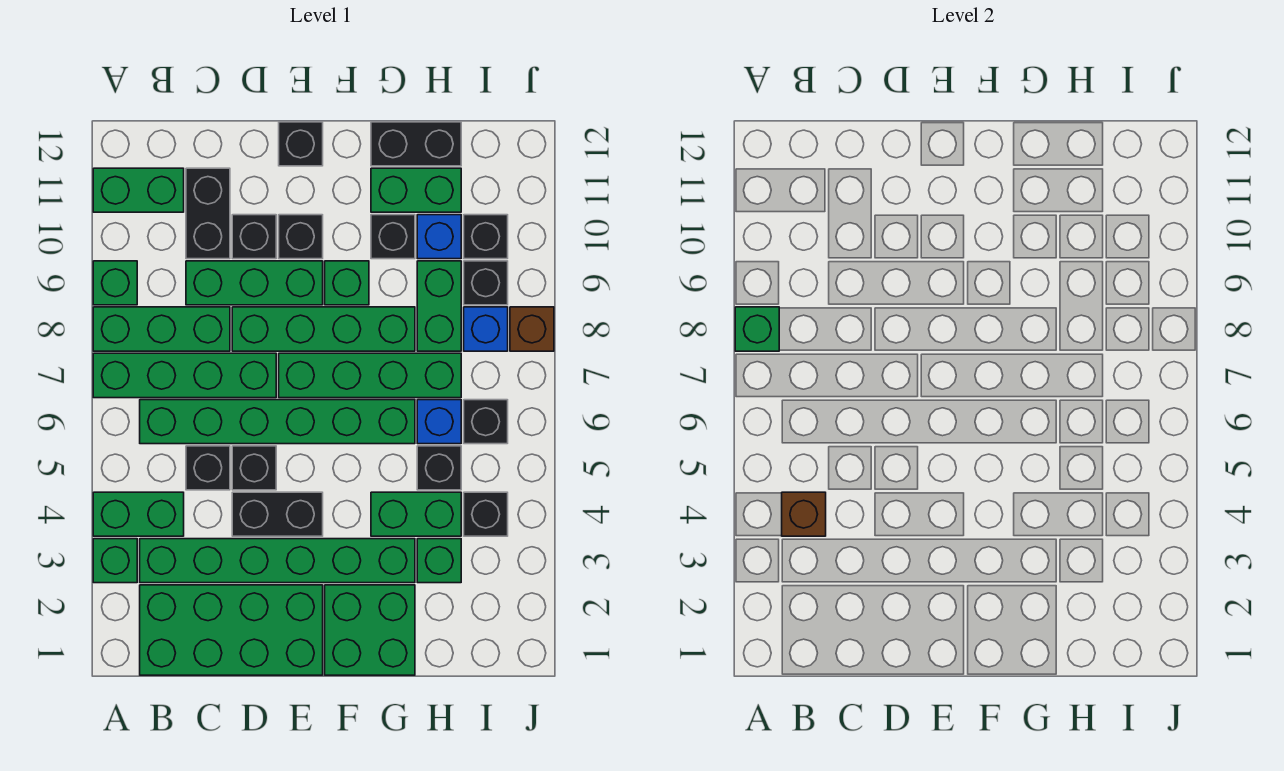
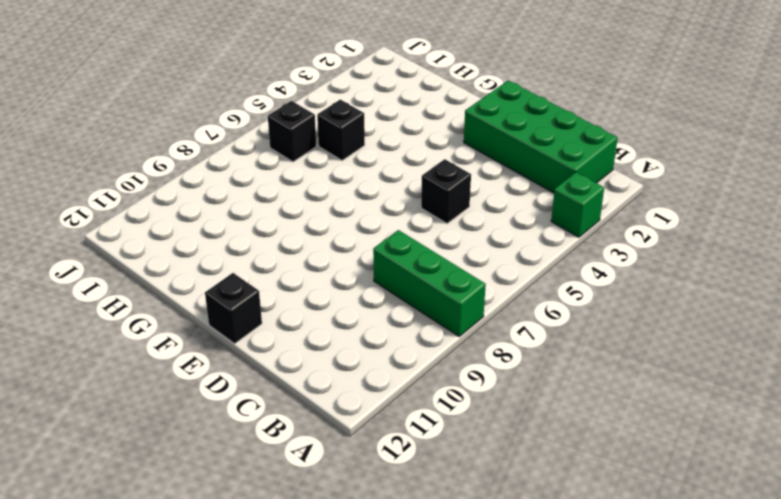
none -> green brick A4:B4 level 1
none -> green brick A7:D7 level 1
none -> green brick A9 level 1
none -> green brick A11:B11 level 1

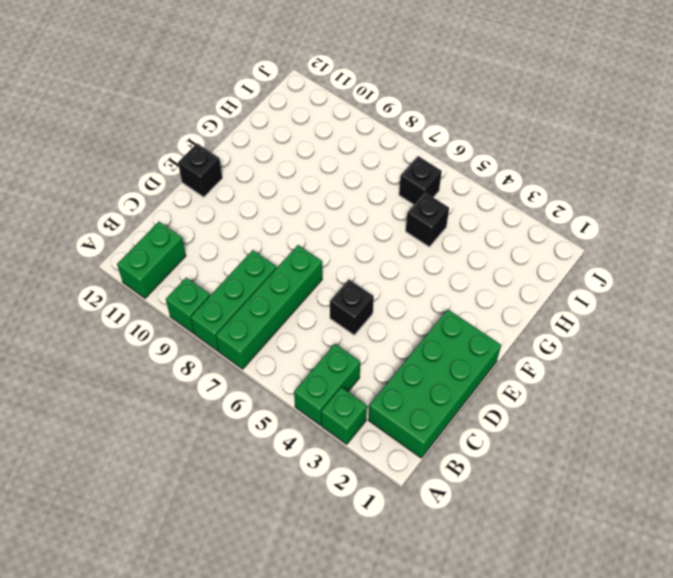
none -> green brick B3:G3 level 1
none -> green brick B6:G6 level 1
none -> black brick C5 level 1
none -> green brick C9:E9 level 1

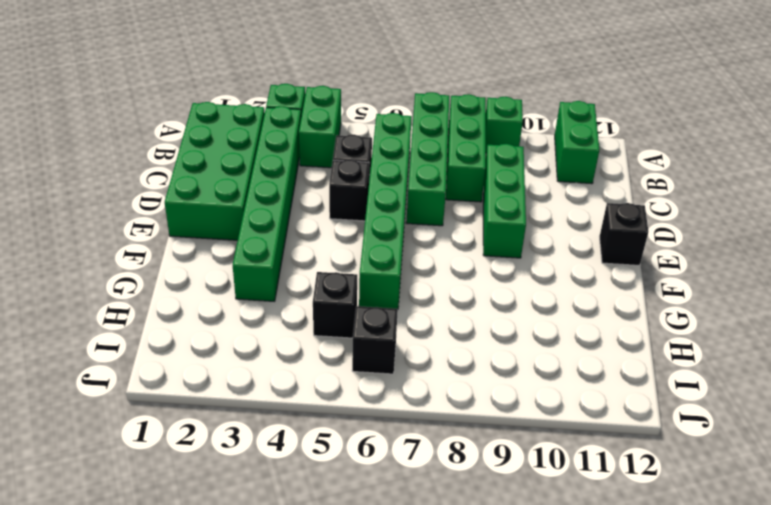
none -> black brick C10:C11 level 1
none -> black brick D4:E4 level 1
none -> green brick D8:G8 level 1
none -> black brick D10 level 1

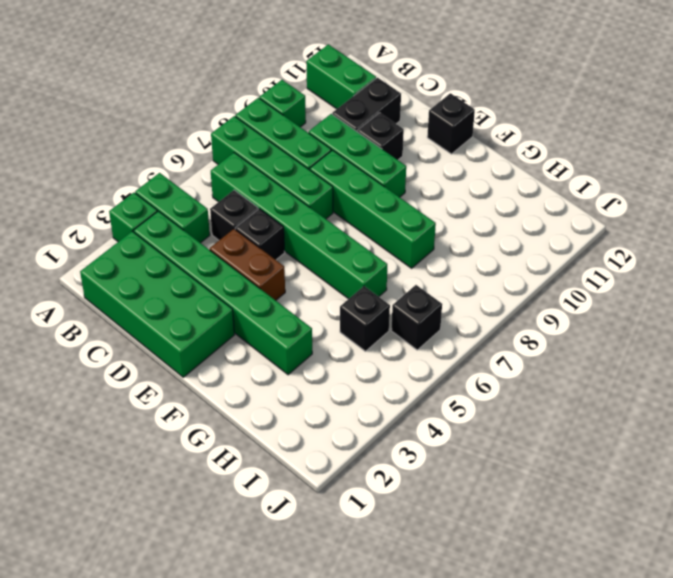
brown brick D4:E4 level 1 -> black brick D4:E4 level 1
none -> green brick E7:H7 level 1
none -> black brick E10 level 1
none -> green brick F1:G2 level 1
none -> green brick F9 level 1

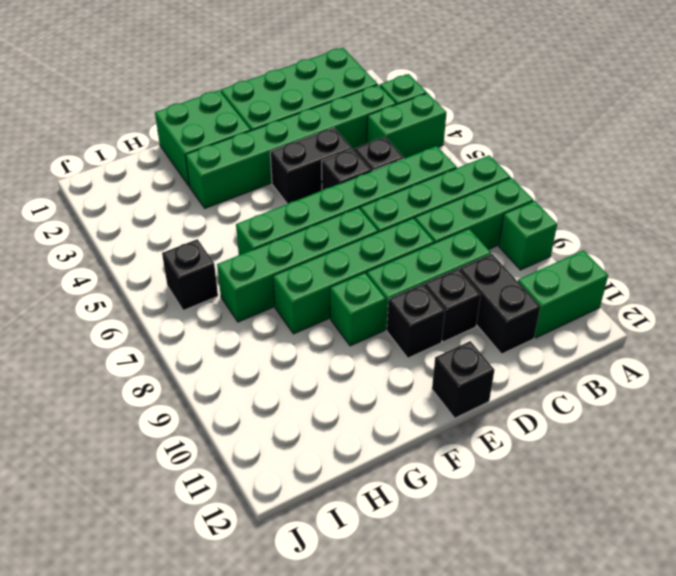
none -> green brick G4:H4 level 1
none -> black brick G10 level 1
none -> green brick G11:H11 level 1
none -> black brick G12:H12 level 1

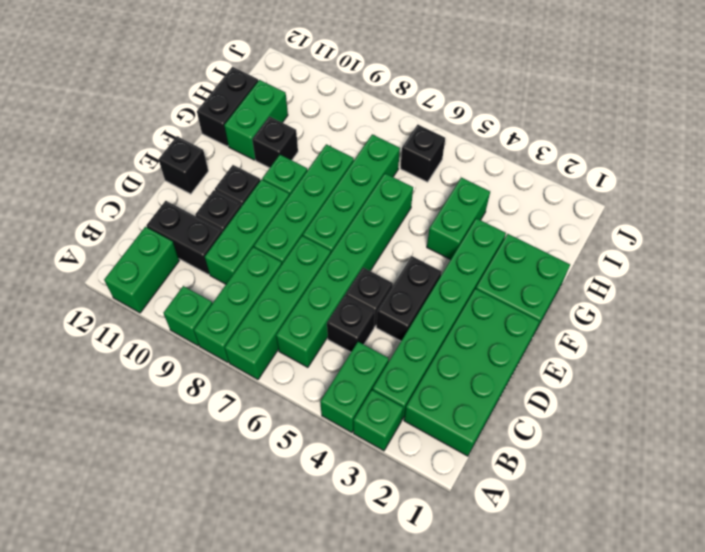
none -> green brick H3 level 1
none -> black brick H5 level 1
none -> blue brick H6 level 1
none -> green brick H8:H9 level 1

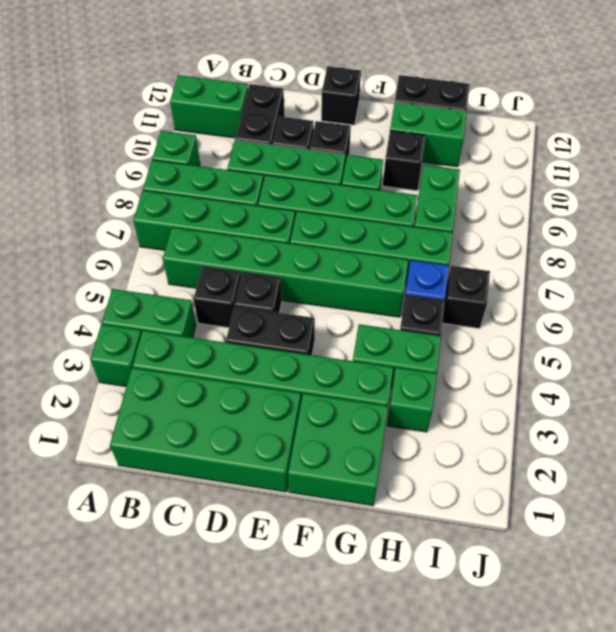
none -> blue brick H10 level 1
none -> black brick I4 level 1
none -> blue brick I8 level 1
none -> black brick I9 level 1

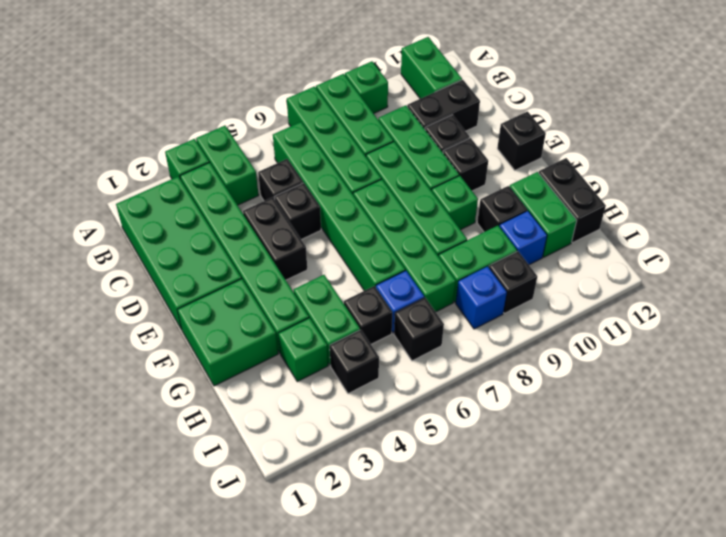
none -> black brick I10 level 1
none -> brown brick J8 level 1
none -> green brick A8 level 2
none -> brown brick B4 level 2

